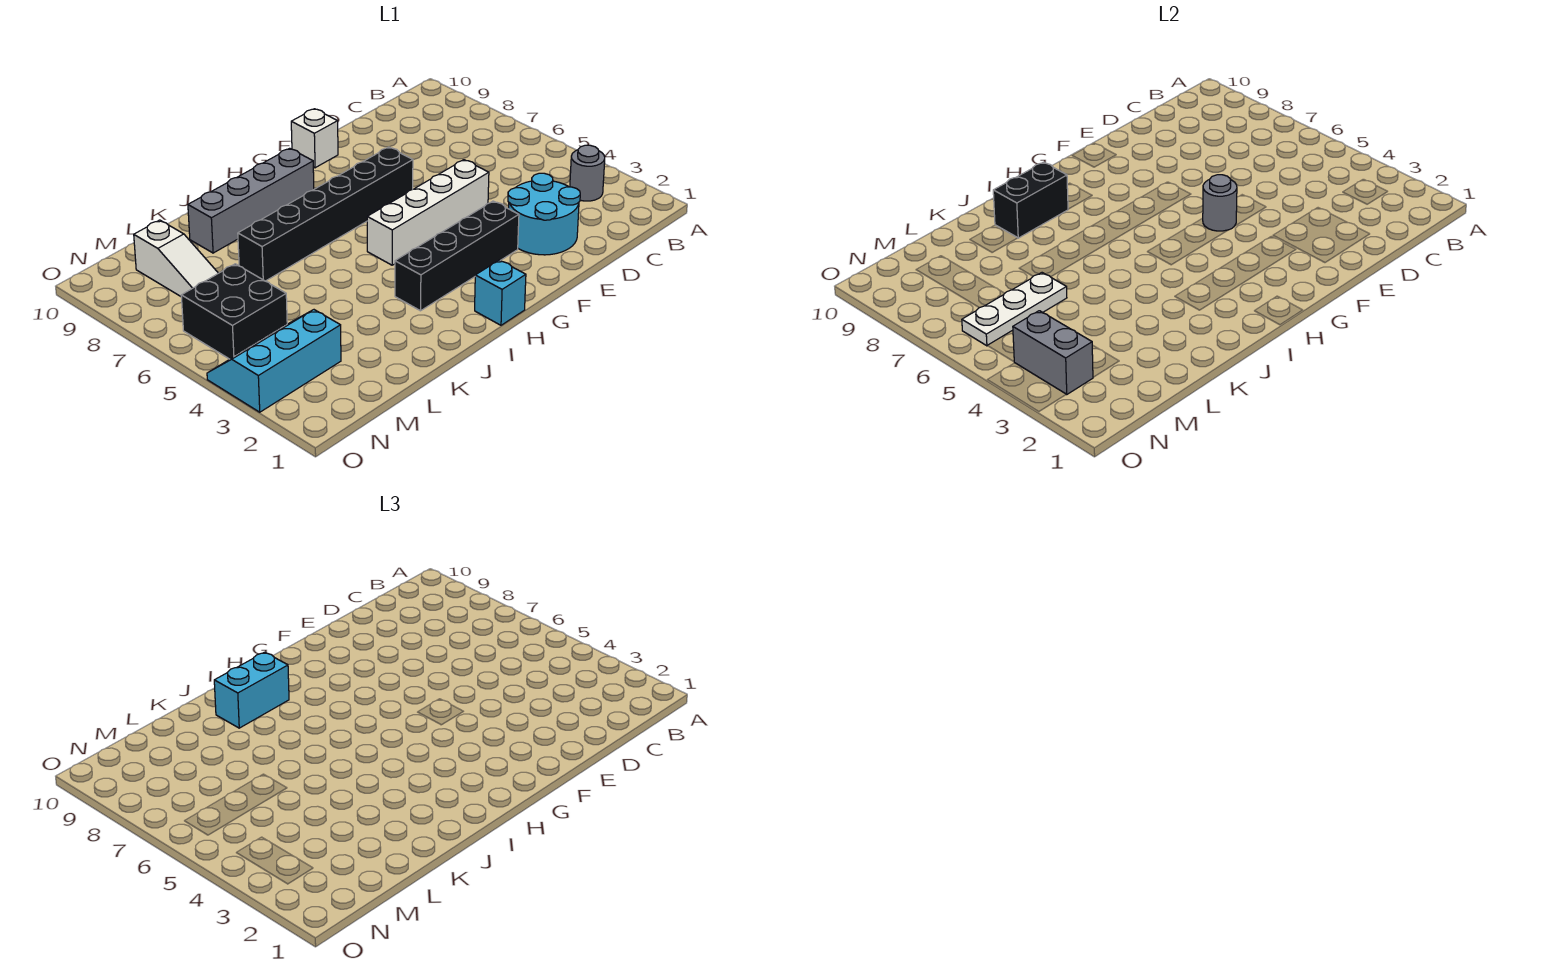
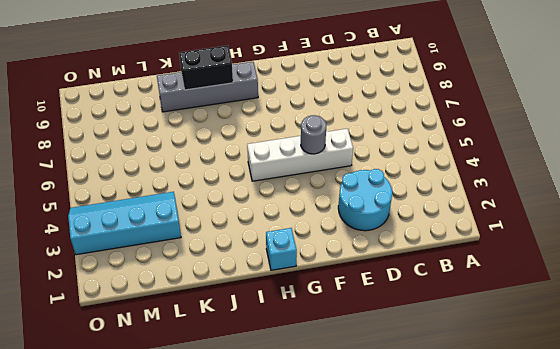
cyan slope L3:O4 level 1 top 3 -> cyan slope M3:O4 level 1 top 3
none -> grey round brick B3 level 1
none -> black brick F3:I3 level 1
none -> black brick F7:K7 level 1

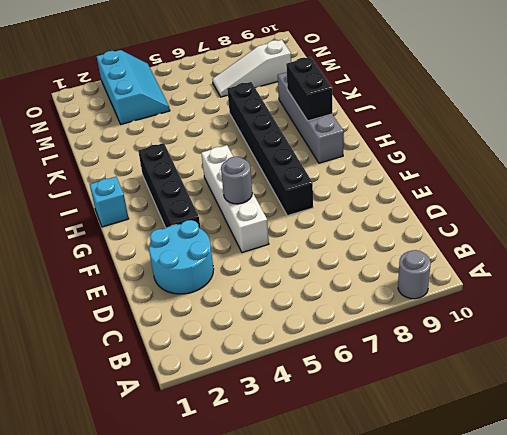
grey round brick A9 level 1 -> grey round brick B3 level 1
none -> white brick F10 level 1
none -> black brick M5:N6 level 1
none -> white plate L6:N6 level 2

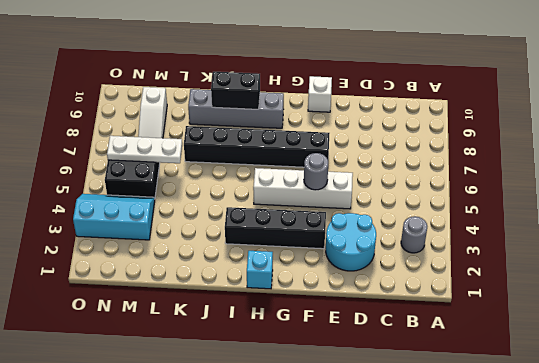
none -> grey brick N3:N4 level 2
none -> cyan brick I9:J9 level 3

